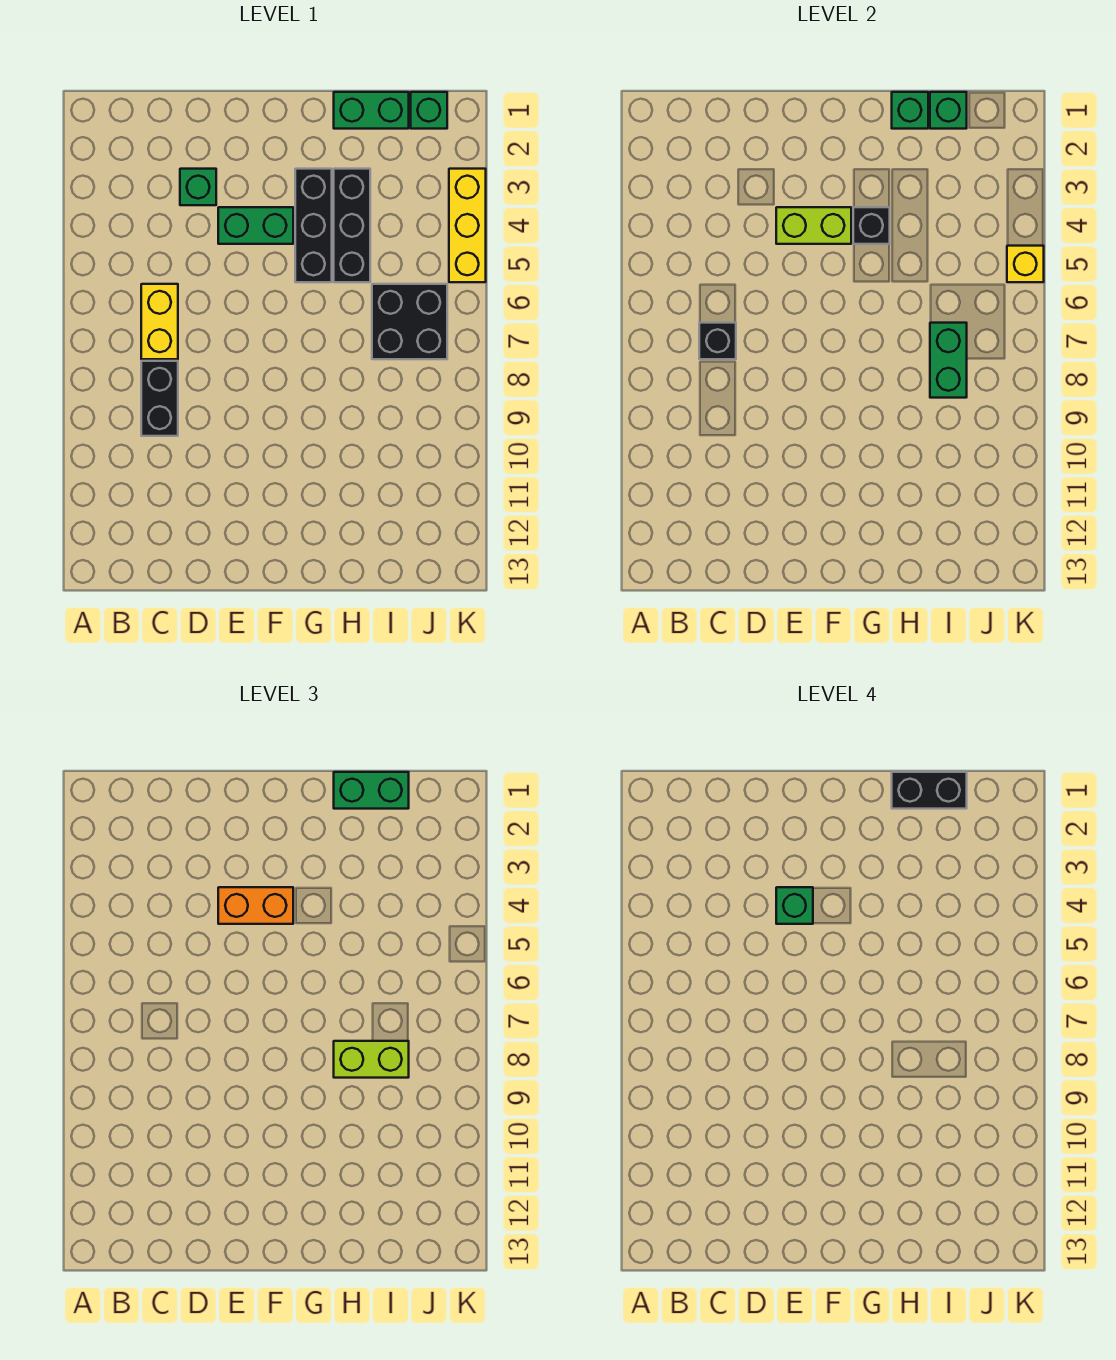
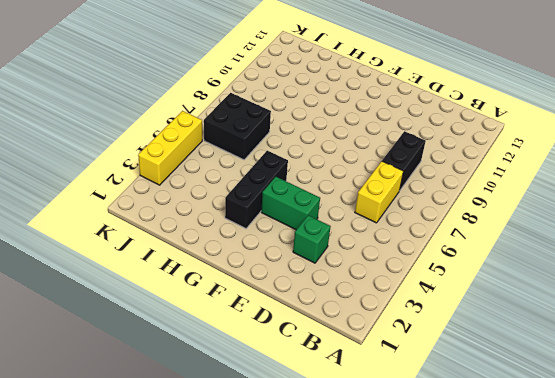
none -> green brick H1:I1 level 1
none -> black brick H3:H5 level 1
none -> green brick J1 level 1

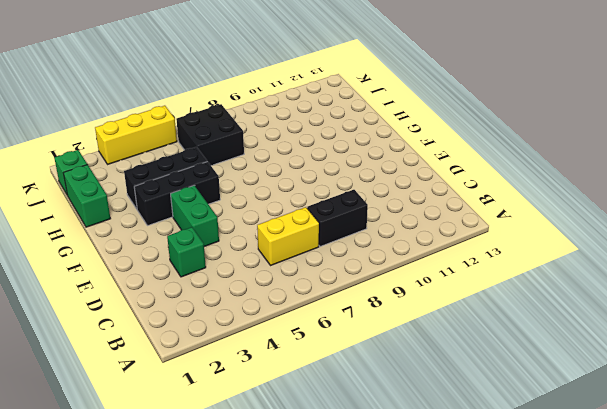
none -> black brick C7 level 2
none -> lime brick E4:F4 level 2
none -> black brick G4 level 2

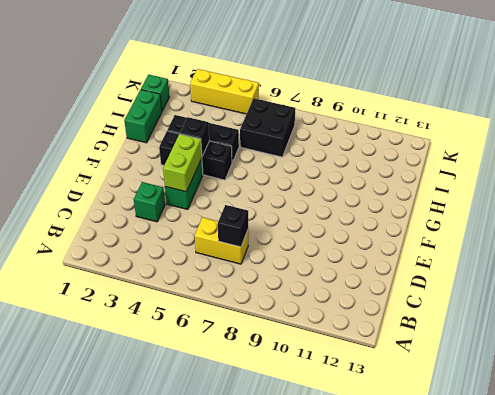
none -> black brick C8:C9 level 1
none -> green brick H1 level 2
none -> green brick I1 level 2

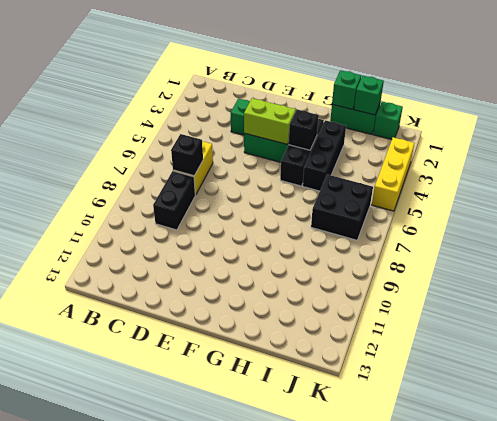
none -> green brick I7:I8 level 2
none -> yellow brick K5 level 2
none -> orange brick E4:F4 level 3

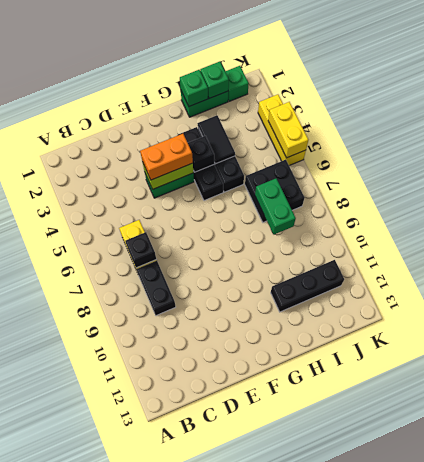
black tile H3:H4 level 2 -> none
black brick H11:J11 level 1 -> none
yellow brick K4:K5 level 2 -> yellow brick K5 level 2
none -> green brick D3 level 1
none -> green brick H1:I1 level 3
none -> lime brick H8:I8 level 3

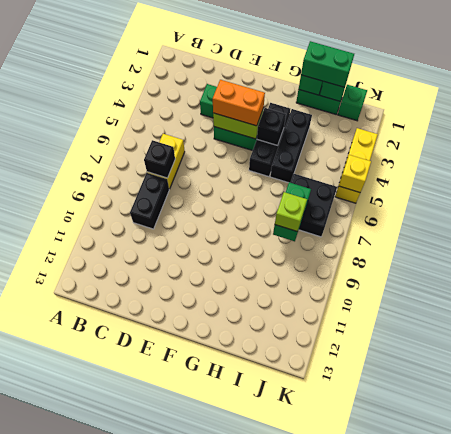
lime brick I8 level 3 -> lime brick H8:I8 level 3
none -> green brick E4 level 4
none -> black brick H1:I1 level 4

